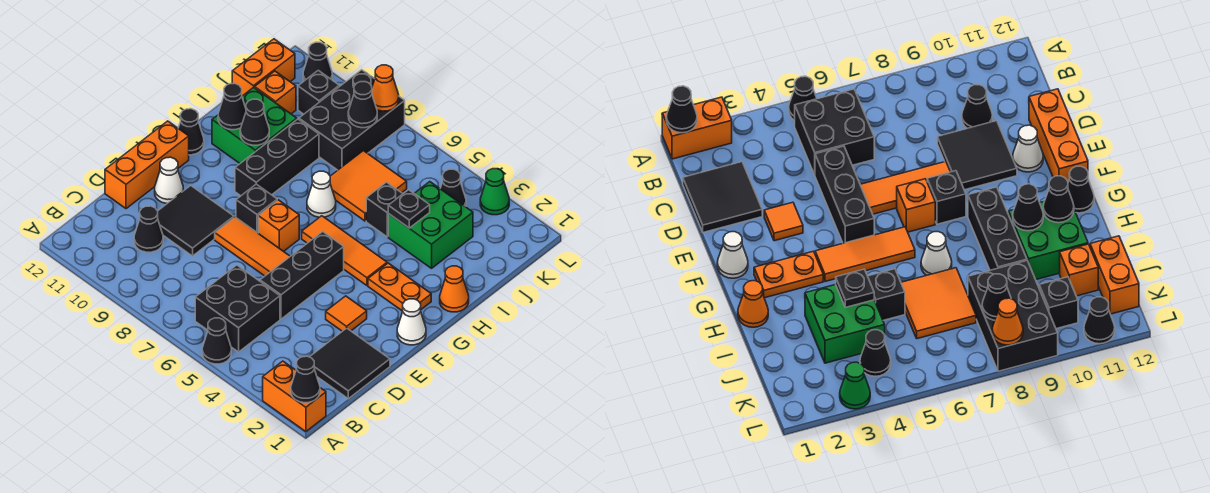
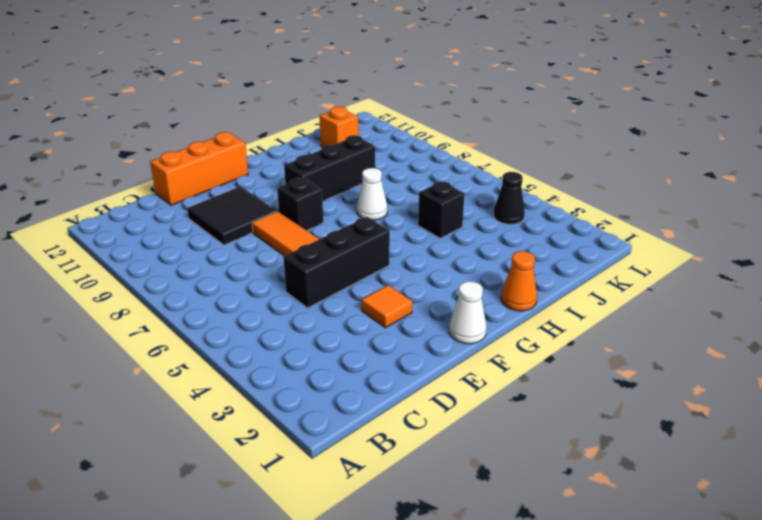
none -> orange brick A1:A2 level 1
none -> black cone A5 level 1
none -> black brick B5:C6 level 1
none -> black tile C1:D2 level 1

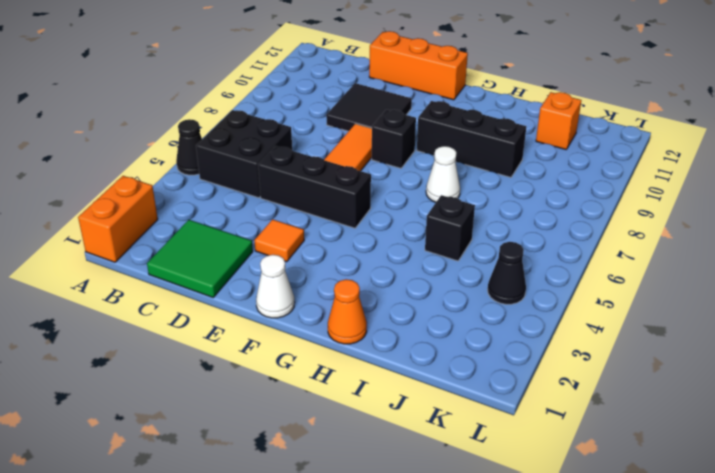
green tile C1:D2 level 1 -> black tile C1:D2 level 1
none -> black cone C10 level 1
none -> white cone E11 level 1
none -> orange brick F7 level 1
none -> orange plate G2:G3 level 1

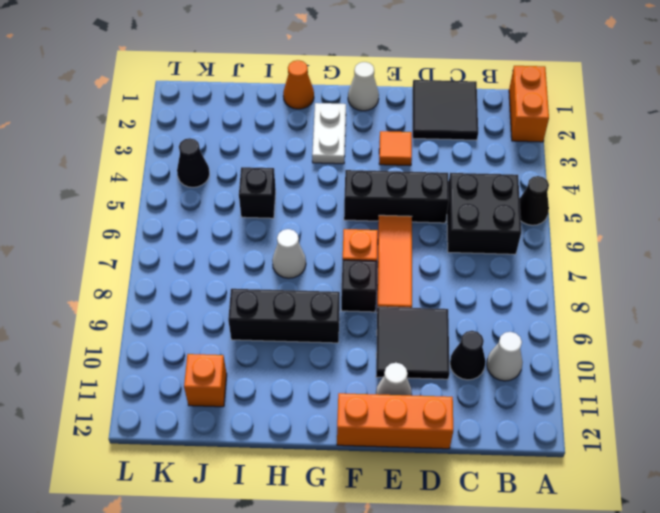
white cone B10 level 1 -> none
white plate G2:G3 level 1 -> orange plate G2:G3 level 1
none -> orange tile G4:G6 level 1
none -> black cone G12 level 1
none -> green brick H10:I11 level 1
none -> green brick I3:J4 level 1

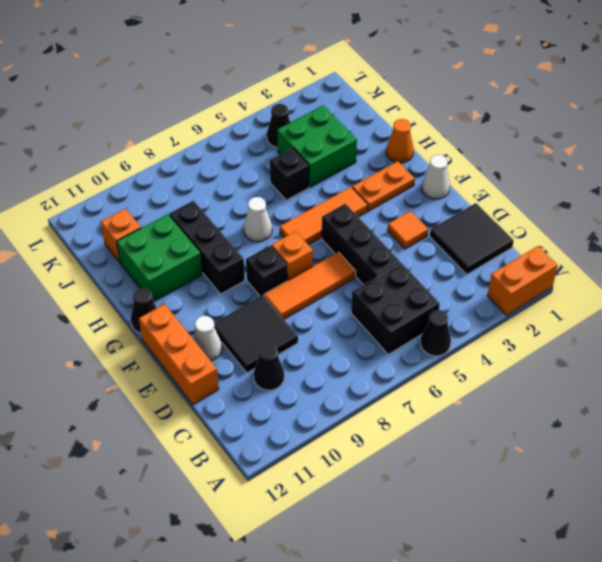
none -> orange tile I6:J7 level 1
none -> black brick J8:L9 level 1
none -> orange brick J12:K12 level 1
none -> black brick K10 level 1

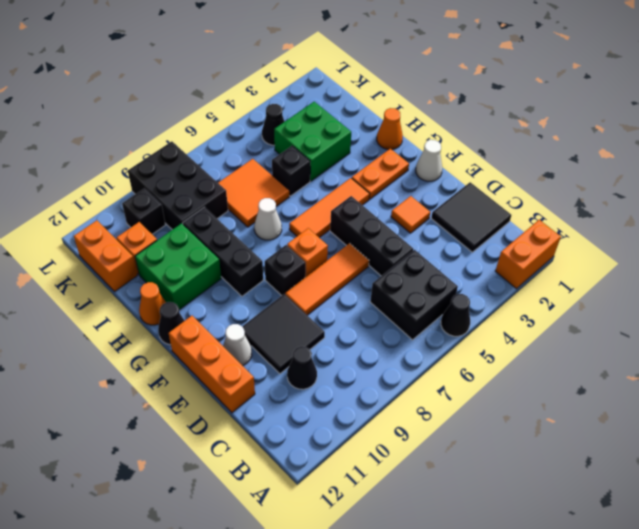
orange cone H12 level 1 -> orange cone L8 level 2
none -> green cone L3 level 1
none -> black cone L11 level 1
none -> black cone A1 level 2
none -> black cone H10 level 2

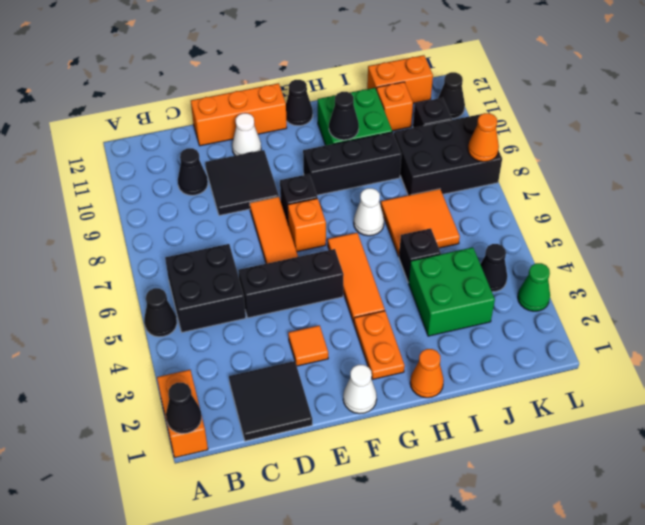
none -> black cone H11 level 2
none -> black plate I4 level 2
none -> black cone K8 level 2

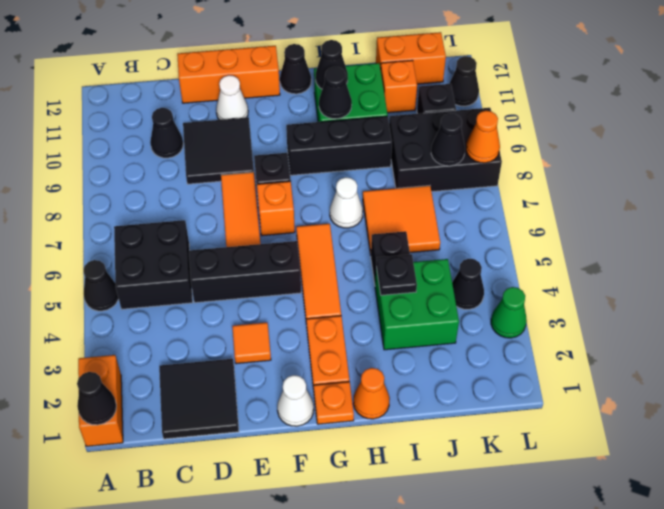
orange plate G1 level 1 -> none

